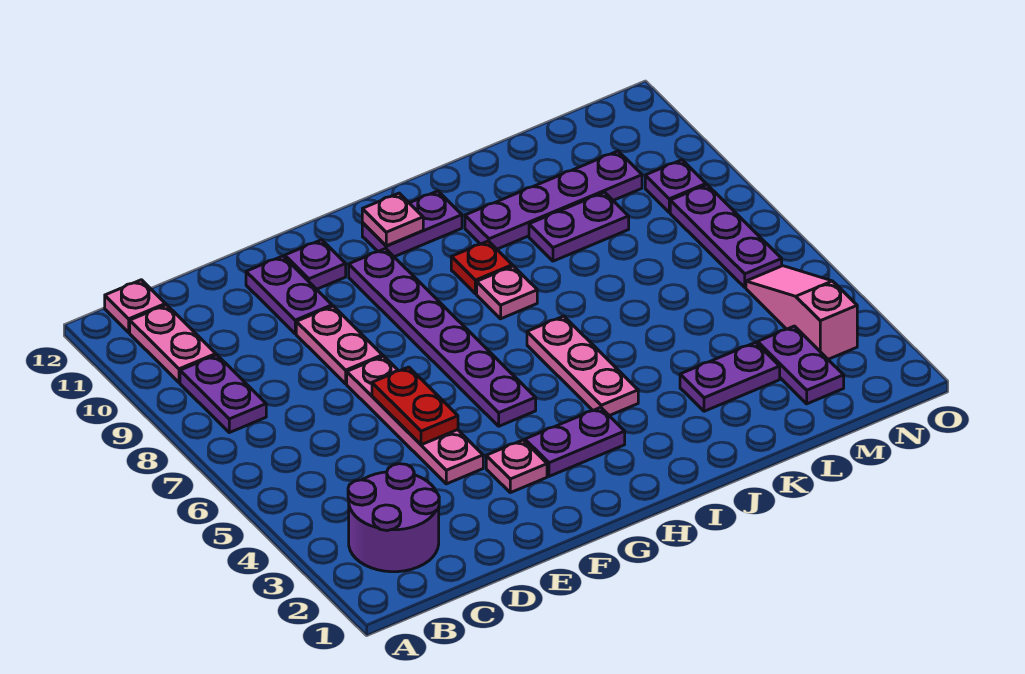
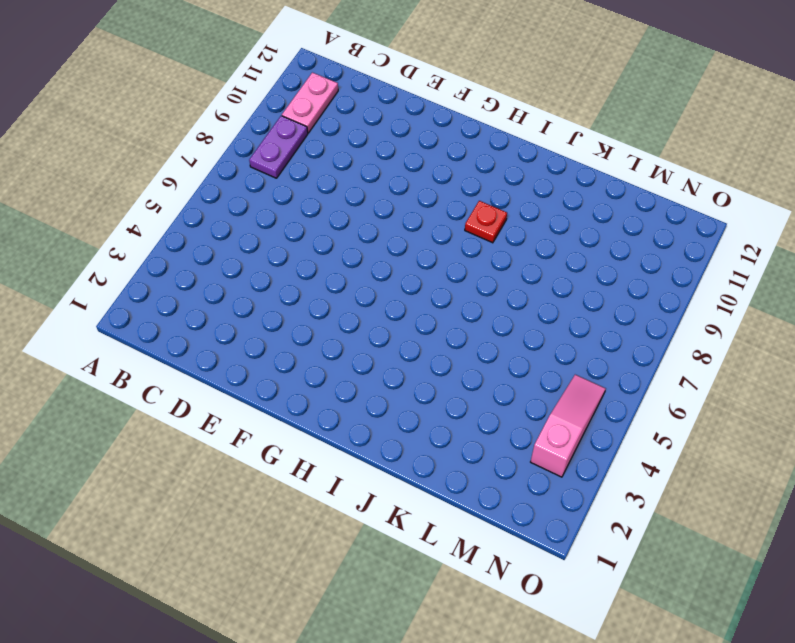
none -> purple round brick B2:C3 level 1
none -> pink plate B12 level 1
none -> pink plate E4:E7 level 1

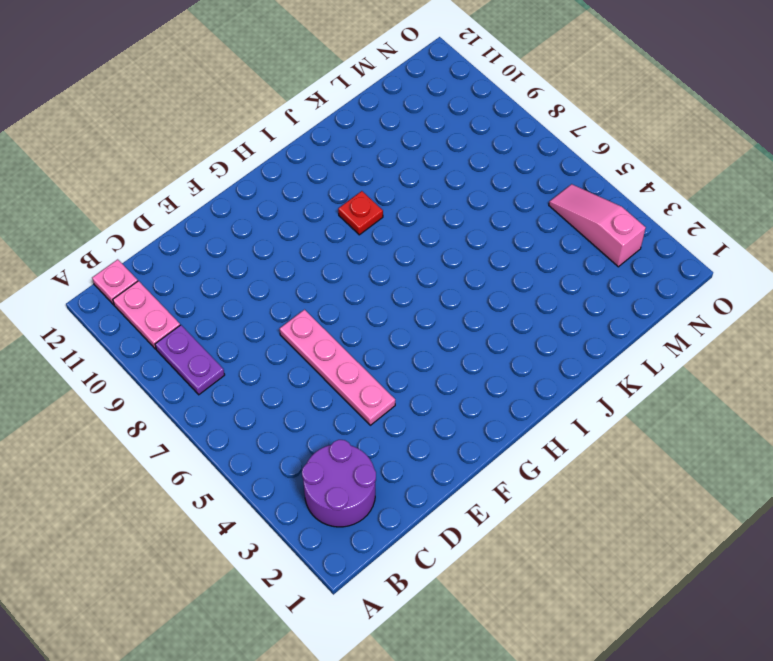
none -> pink plate E8:E9 level 1
none -> purple plate E10:E11 level 1
none -> pink plate F3 level 1

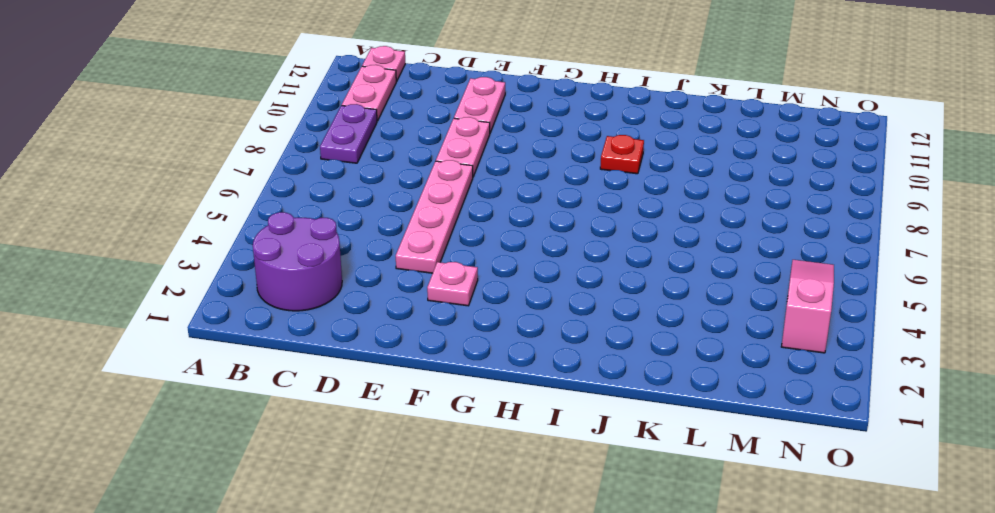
pink plate E10:E11 level 1 -> purple plate E10:E11 level 1
none -> purple plate F11 level 1
none -> purple plate G3:H3 level 1
none -> purple plate G5:G10 level 1

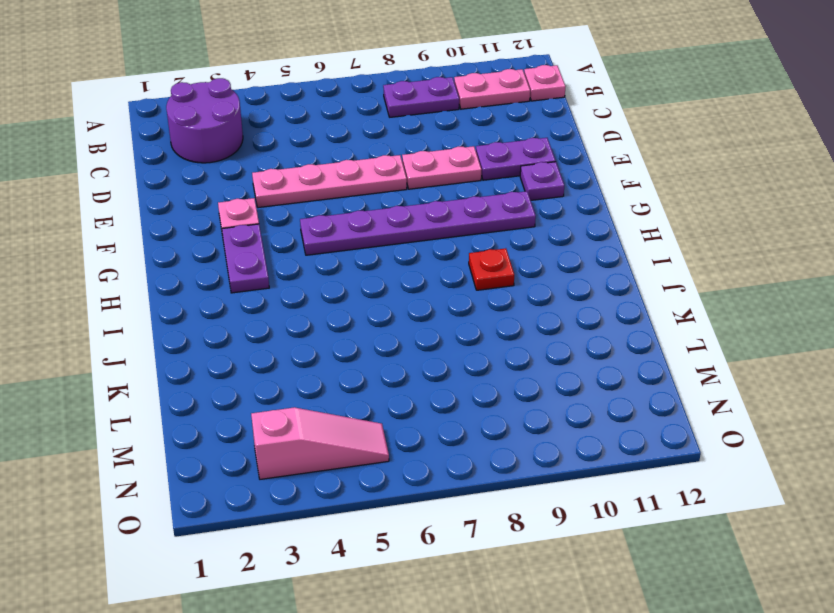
none -> purple plate H11:I11 level 1
none -> pink plate I4:I6 level 1
none -> pink plate I8 level 1

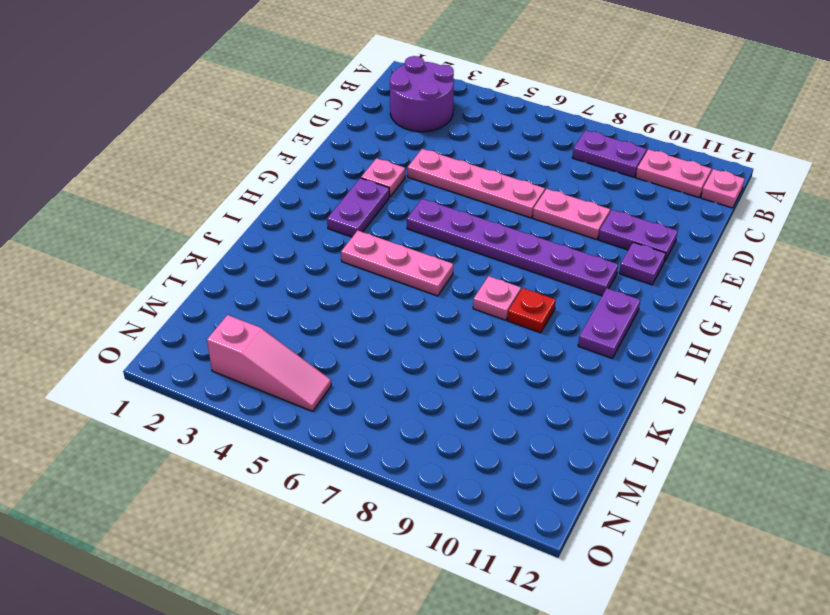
none -> purple plate J10:M10 level 1
none -> purple plate K3:L3 level 1
none -> purple plate K9:L9 level 1

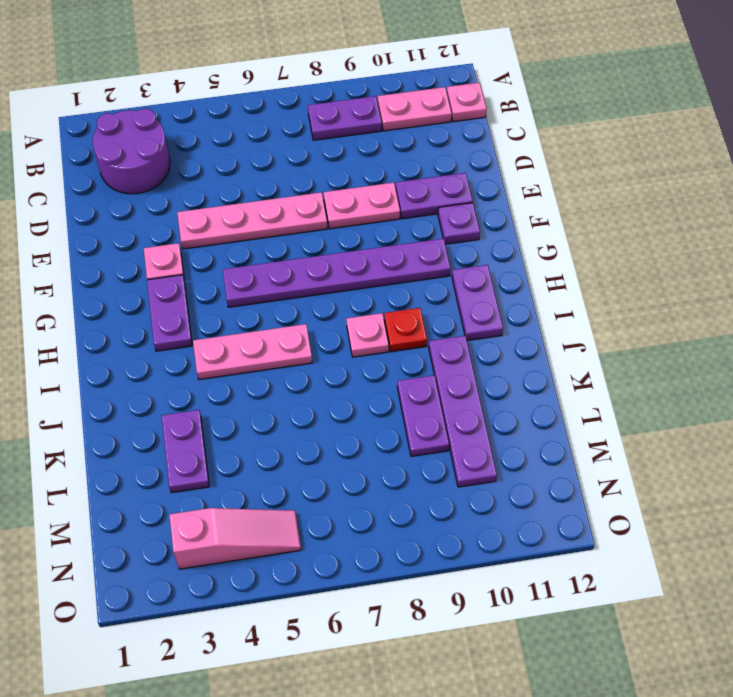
none -> purple plate M2:M3 level 1
none -> purple plate N6:N8 level 1
none -> purple plate N9 level 1

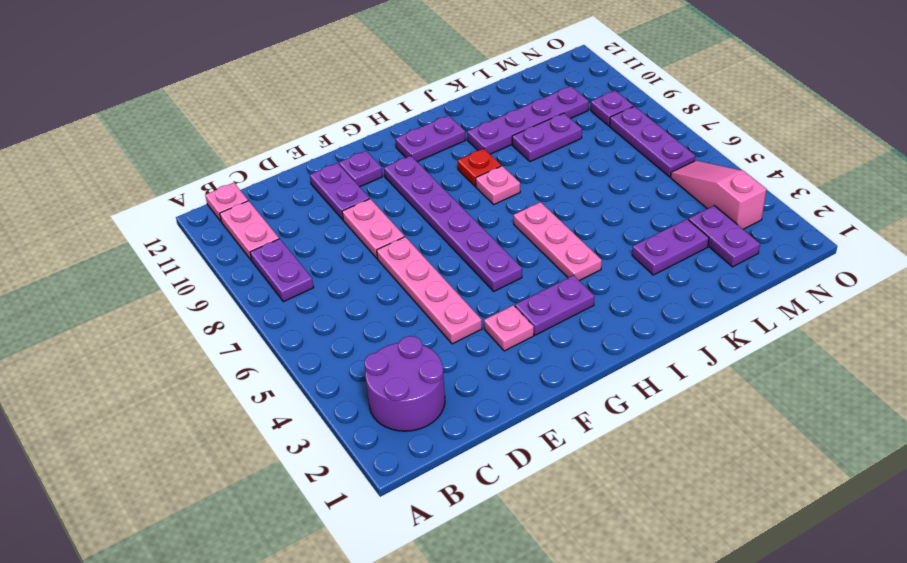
none -> red plate E5:E6 level 2
none -> pink plate H11 level 2

